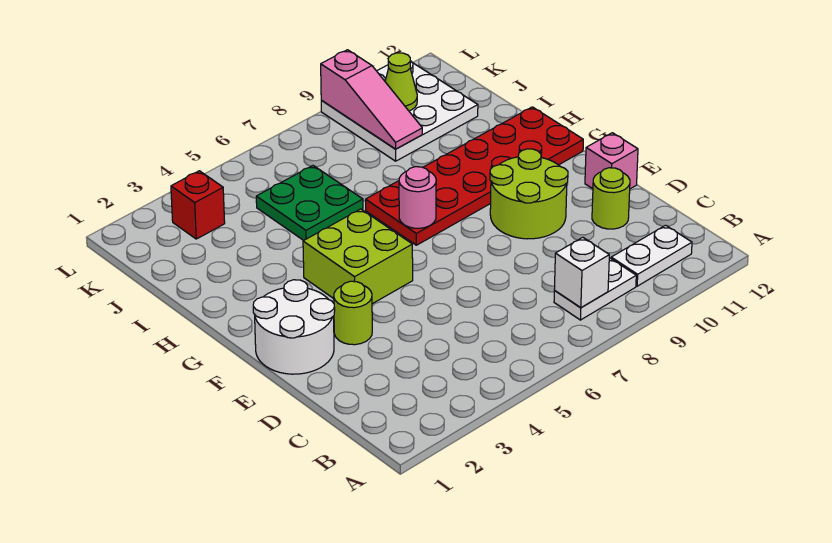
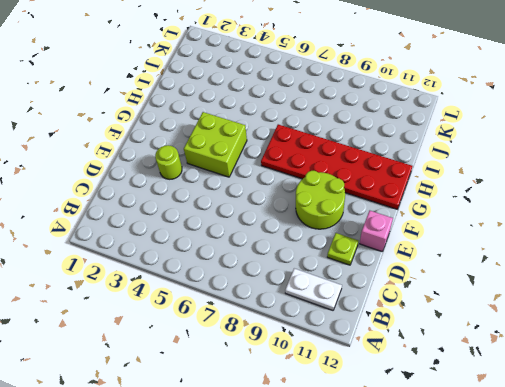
lime plate D11 level 1 -> lime round brick D11 level 1
none -> white plate B8:B9 level 1
none -> white round brick E1:F2 level 1
none -> green plate I5:J6 level 1

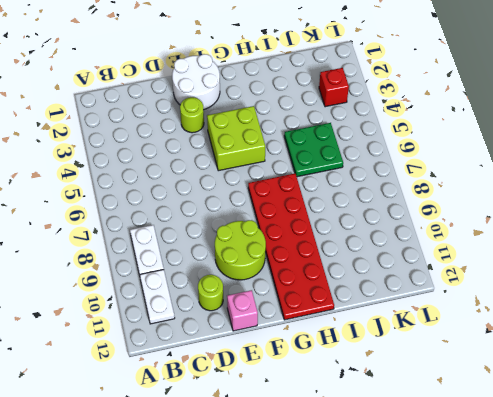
none -> white plate J9:L11 level 1
none -> white brick B8 level 2
none -> pink round brick G7 level 2

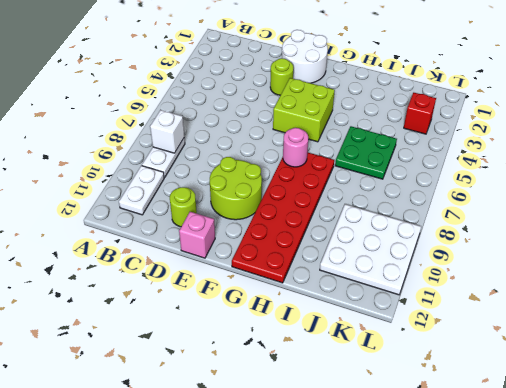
none -> pink slope J9:L9 level 2 top L
none -> lime cone K10 level 2

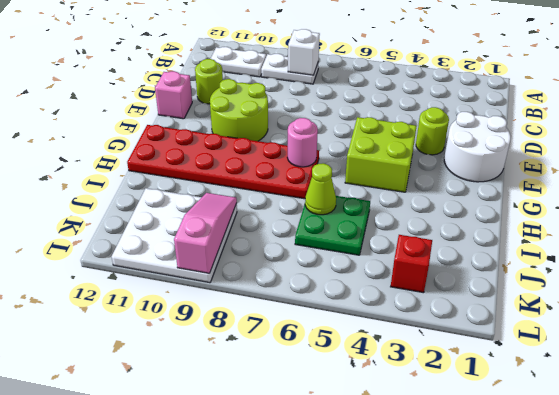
lime cone I6 level 2 -> lime cone K10 level 2

